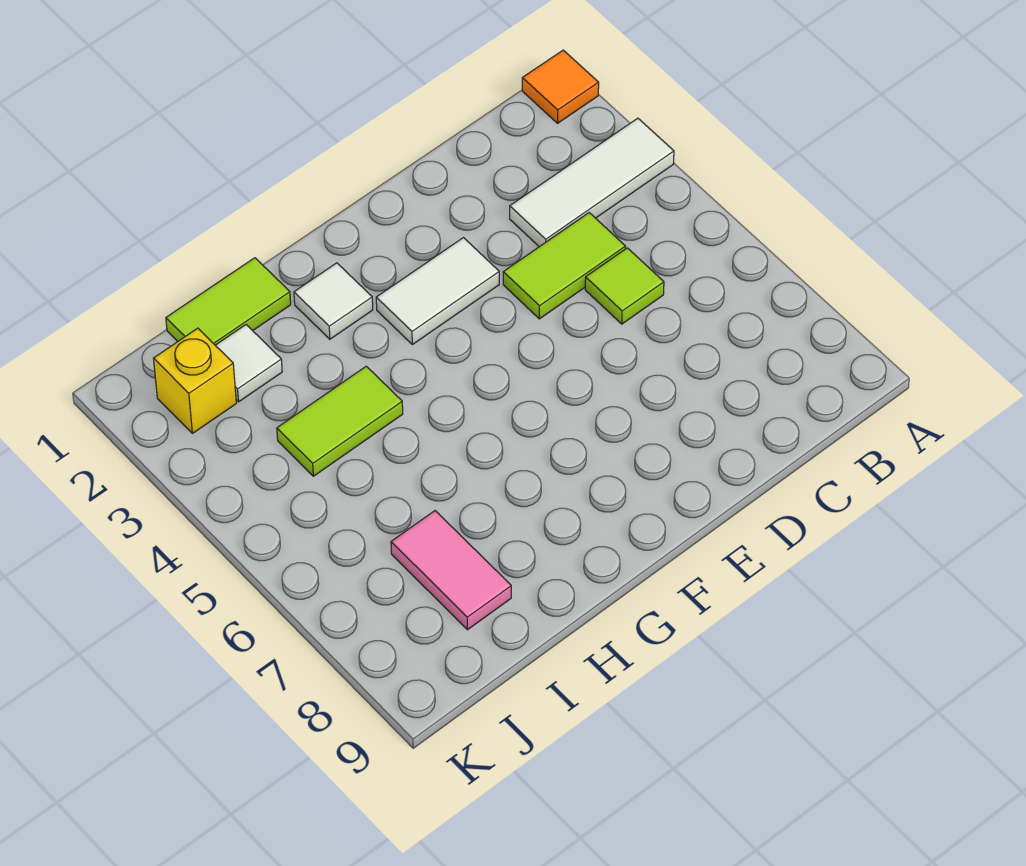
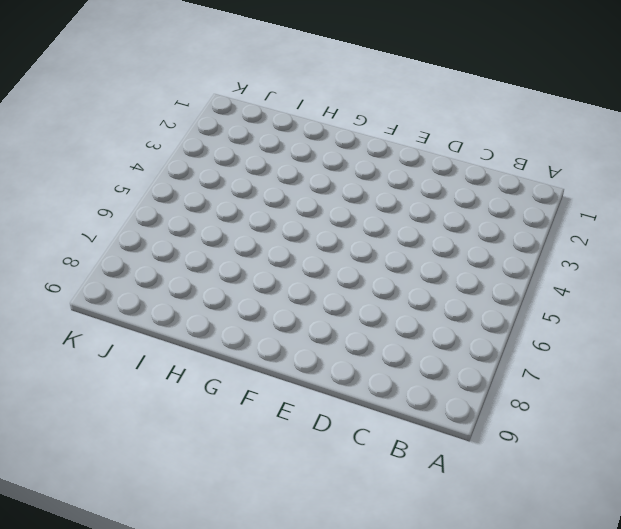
none -> orange tile A1 level 1
none -> white tile A3:C3 level 1

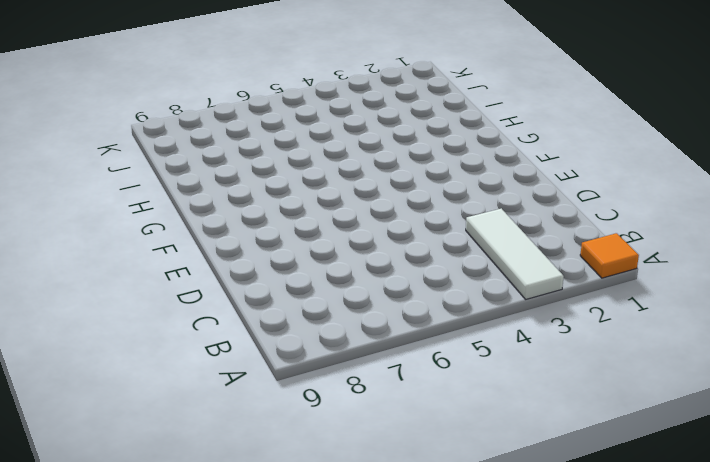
none -> lime tile C4:D4 level 1
none -> lime tile C5 level 1

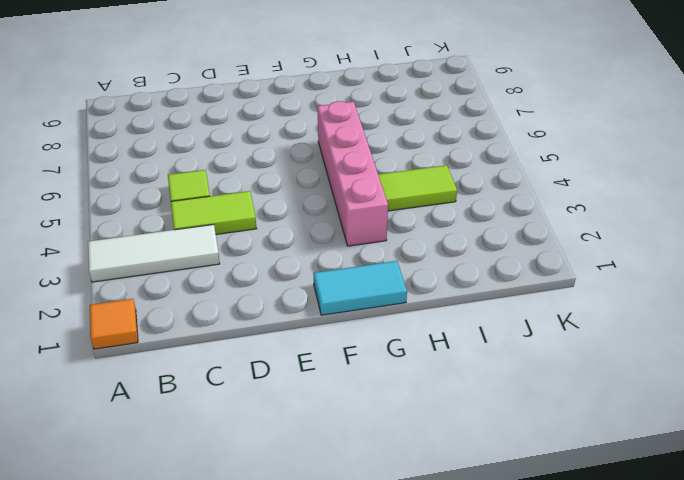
cyan tile F1:G1 level 1 -> none
pink brick G3:G6 level 1 -> none
none -> white tile E3:F3 level 1
none -> white tile G2 level 1

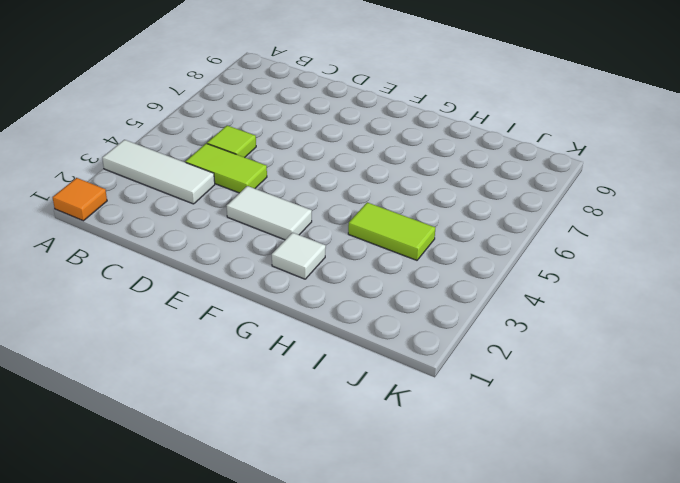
none -> lime tile H1:I1 level 1
none -> white tile I2 level 1

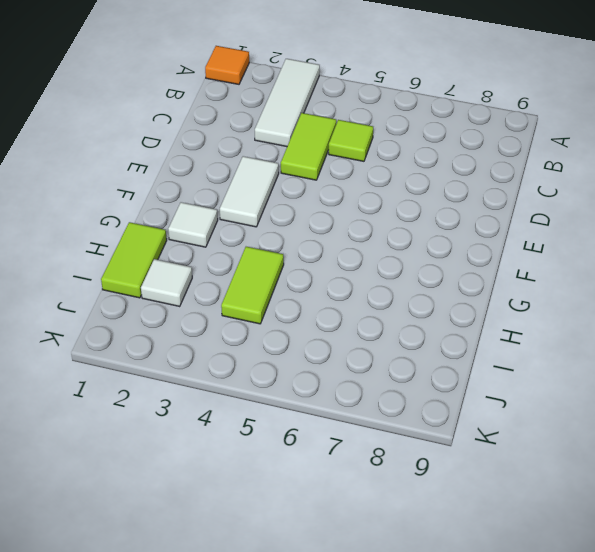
none -> pink tile I7:I8 level 1
none -> yellow brick J2 level 1

